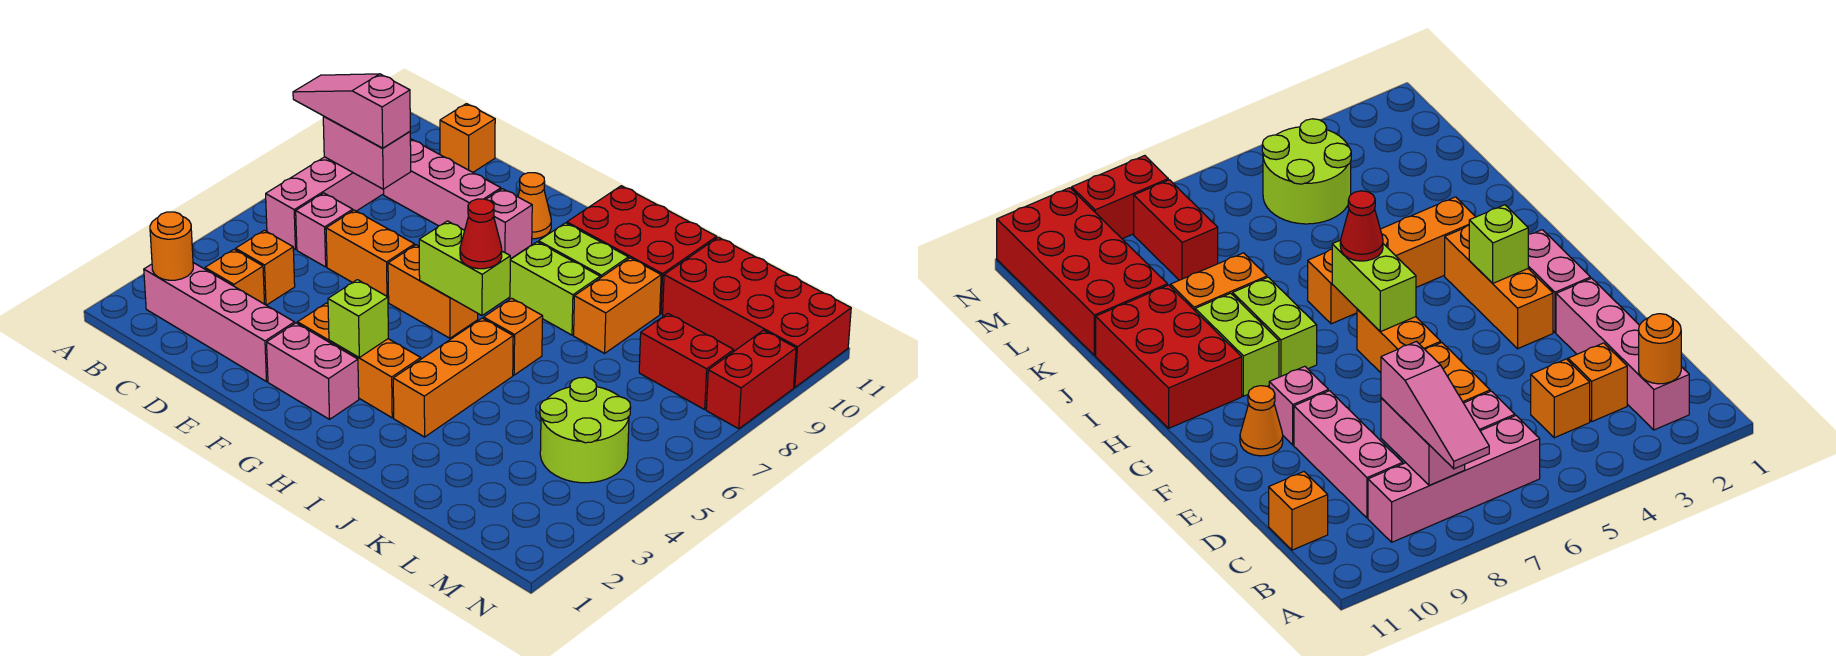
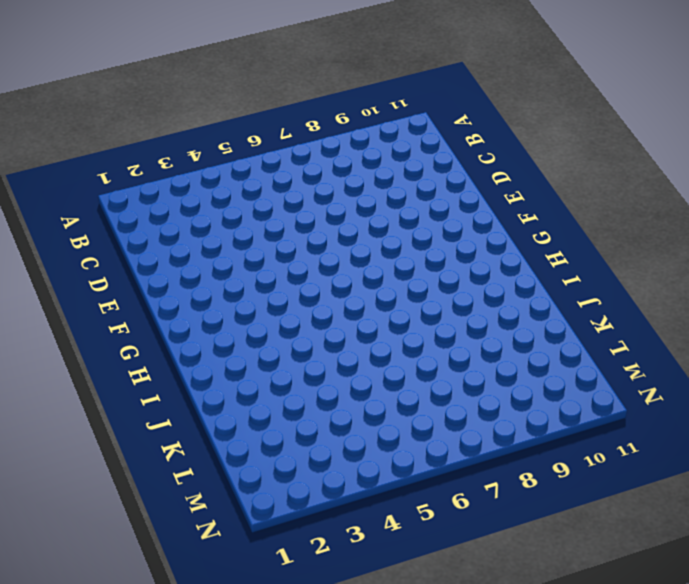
none -> pink brick B2:E2 level 1
none -> pink brick B6:B9 level 1
none -> orange brick C3 level 1

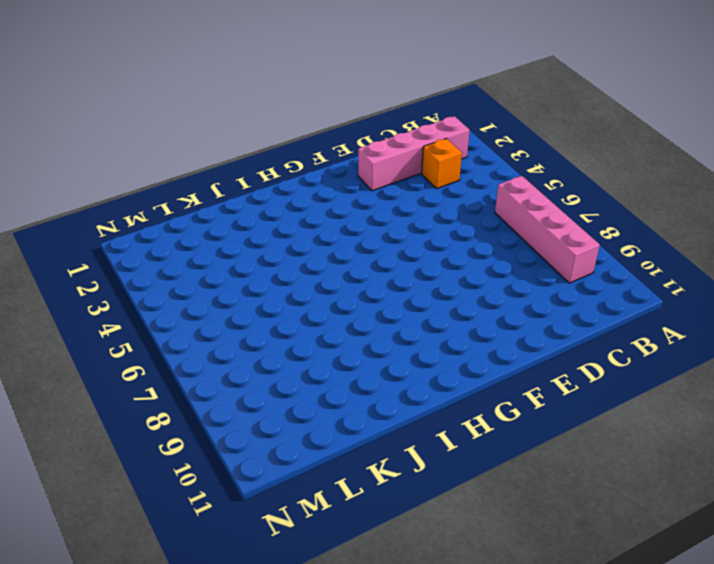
none -> orange brick C4 level 1
none -> pink brick C6 level 1
none -> pink brick C9:E9 level 1

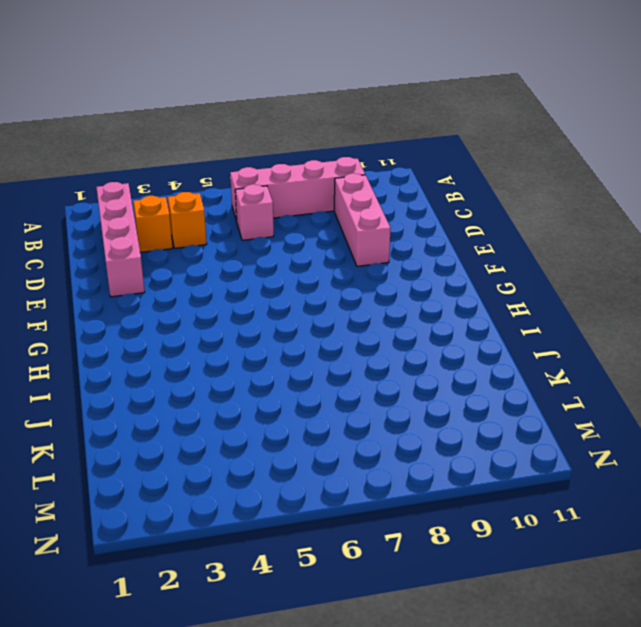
none -> orange brick C11 level 1
none -> orange brick D6:E6 level 1
none -> pink brick F2:G2 level 1

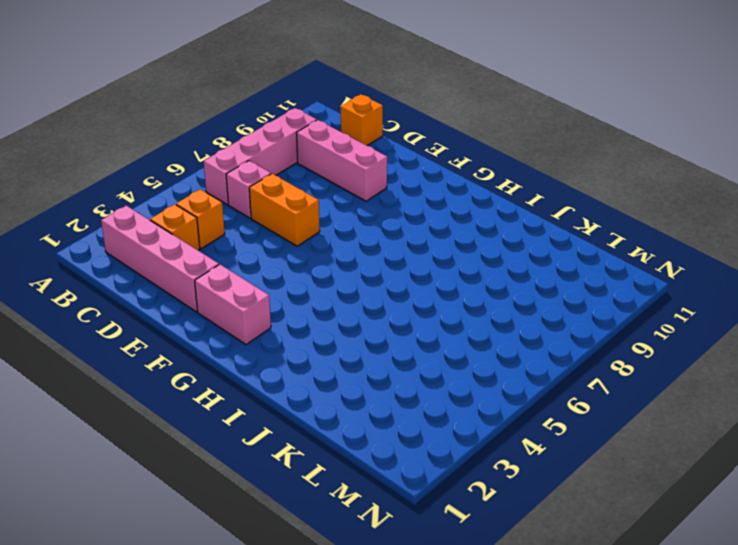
none -> orange brick F3:H3 level 1
none -> orange brick F6:G6 level 1
none -> pink brick F9 level 1

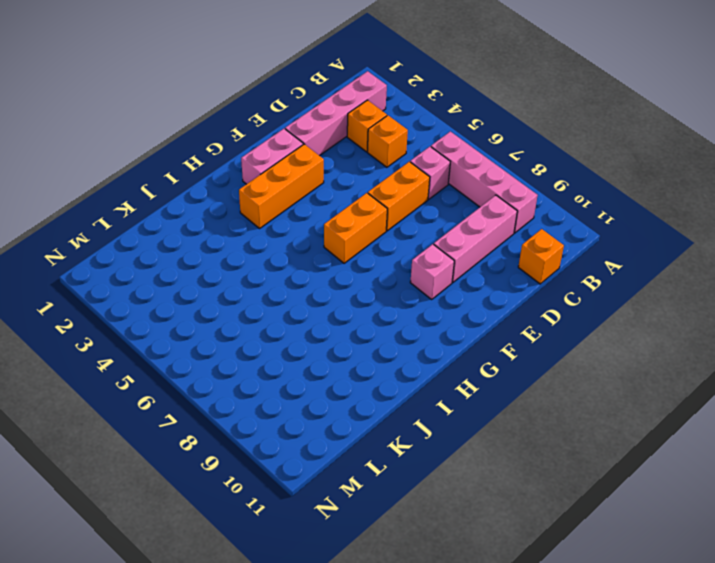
none -> orange cone F10 level 1
none -> lime brick H8:I8 level 1
none -> lime brick H9:I9 level 1

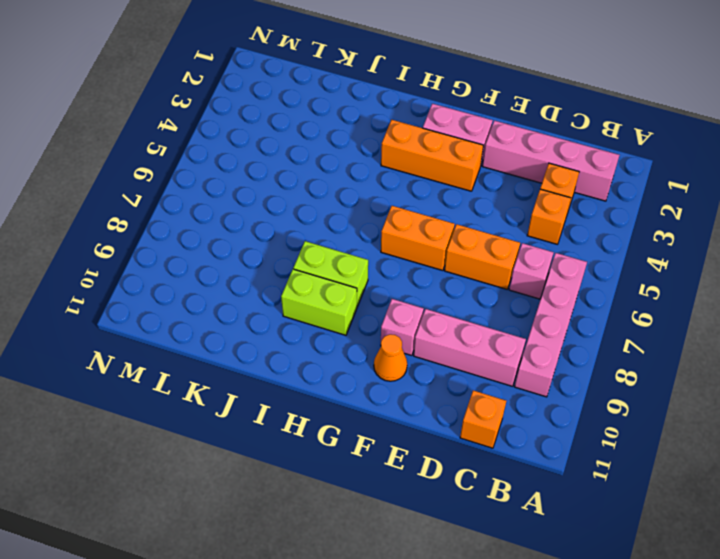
none -> red brick H10:J11 level 1
none -> orange brick I3:I5 level 1
none -> orange brick I6 level 1

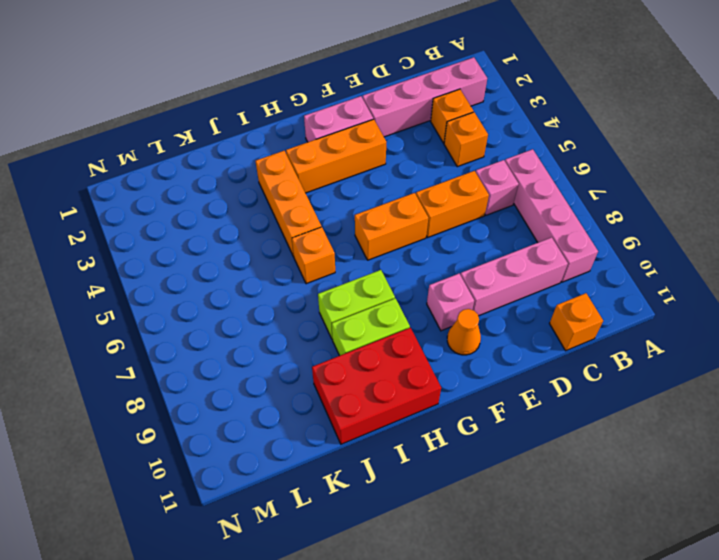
none -> orange brick J8:J9 level 1
none -> red brick K10:N11 level 1
none -> lime round brick L4:M5 level 1

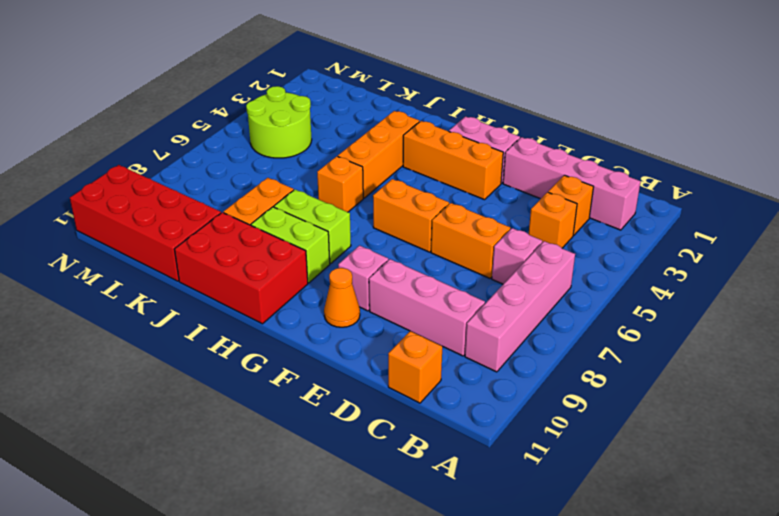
none -> red brick L8:M8 level 1
none -> red brick N8:N9 level 1
none -> orange round brick B2 level 2

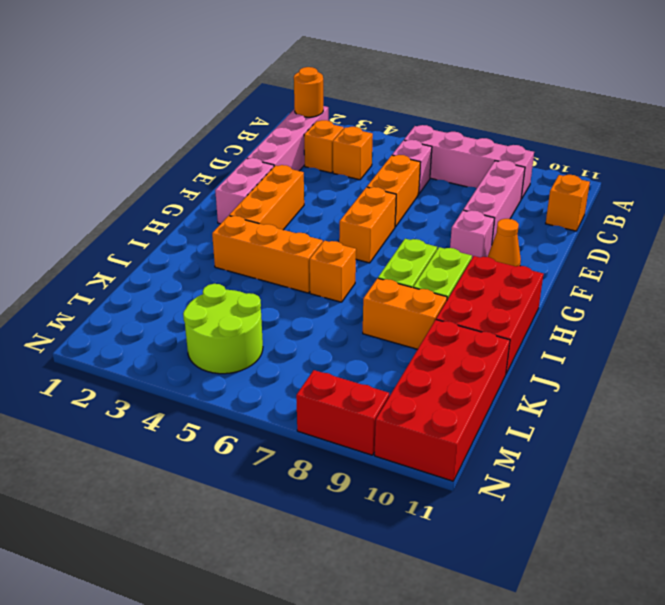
none -> red brick L8:M8 level 1
none -> pink brick B8:C8 level 2
none -> lime brick G3 level 2

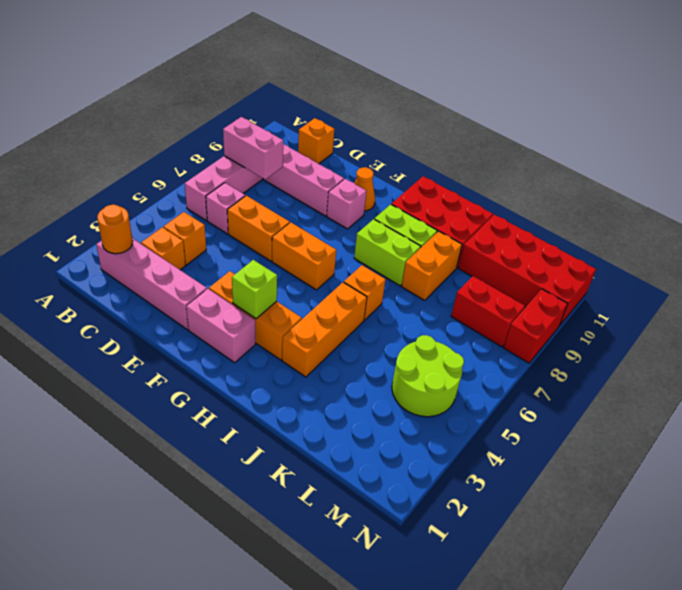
none -> lime brick G6:H6 level 2
none -> pink slope A8:C8 level 3 top C
none -> red cone H6 level 3

